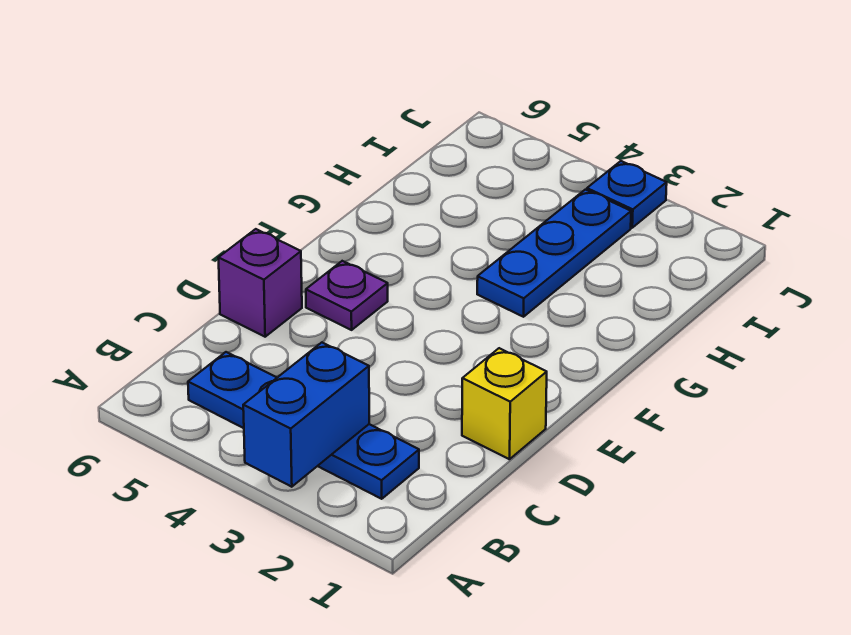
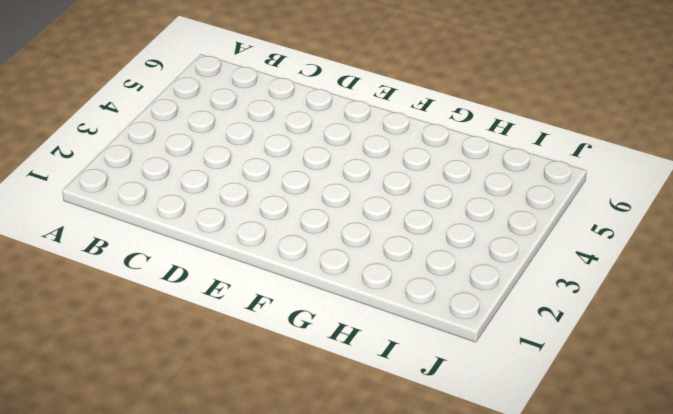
none -> blue plate B2:B5 level 1
none -> yellow brick D1 level 1

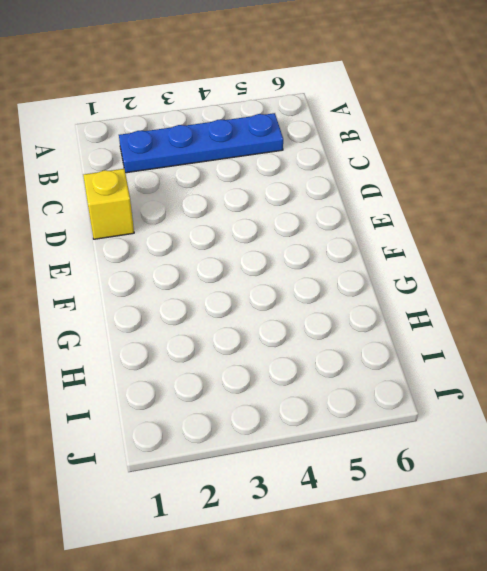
none -> purple brick D6 level 1
none -> purple plate E5 level 1

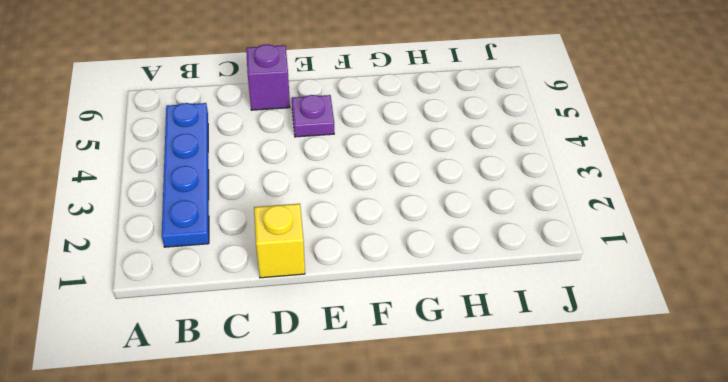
none -> blue plate G3:I3 level 1
none -> blue plate J3 level 1

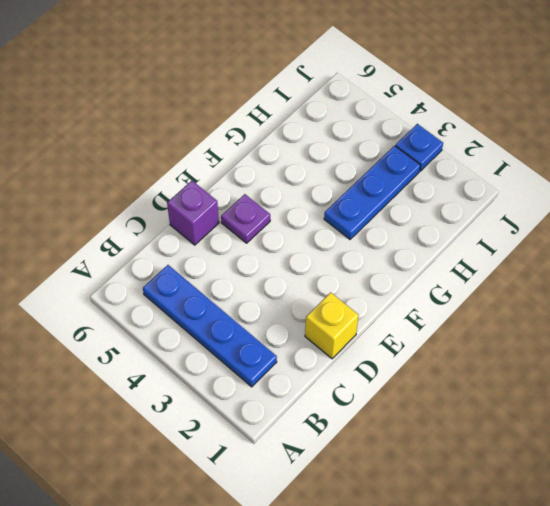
none -> blue brick A3:B3 level 2

